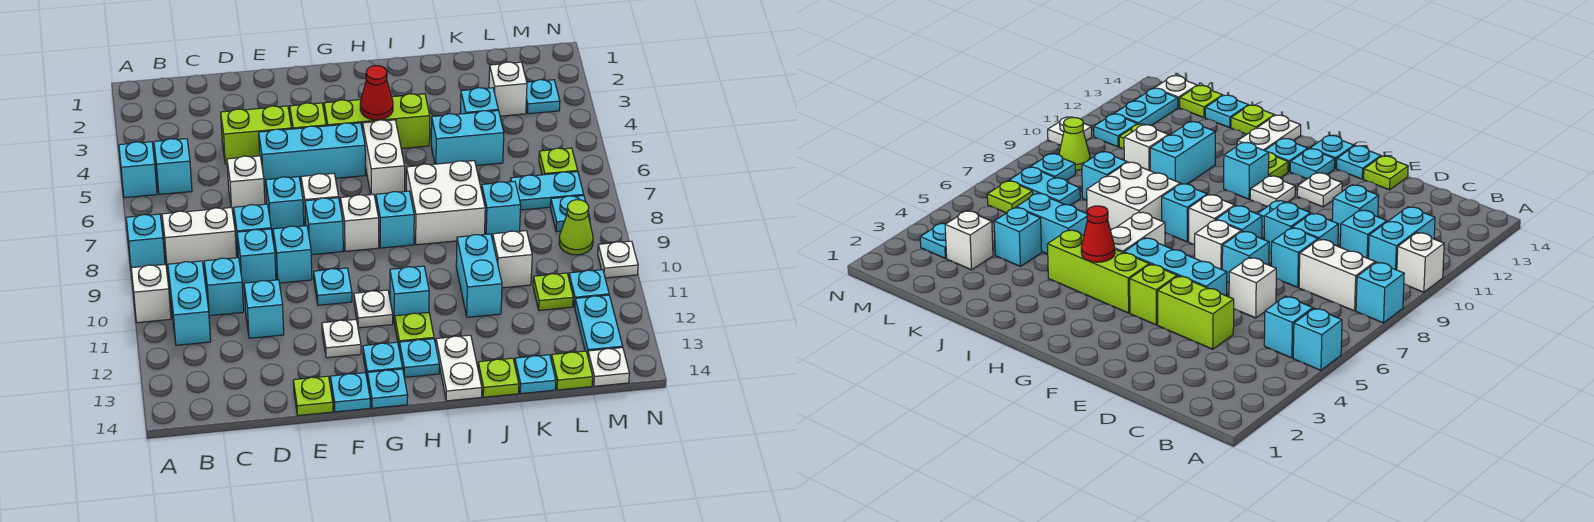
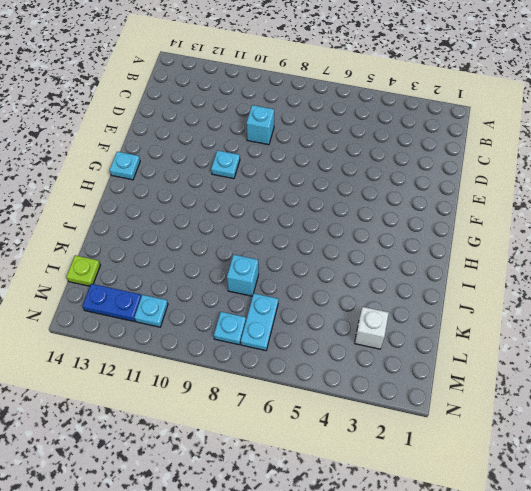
blue plate M12:M13 level 1 -> cyan plate M12:M13 level 1
none -> cyan brick A5 level 1
none -> cyan brick A8 level 1
none -> white brick A10 level 1
none -> cyan brick B5 level 1

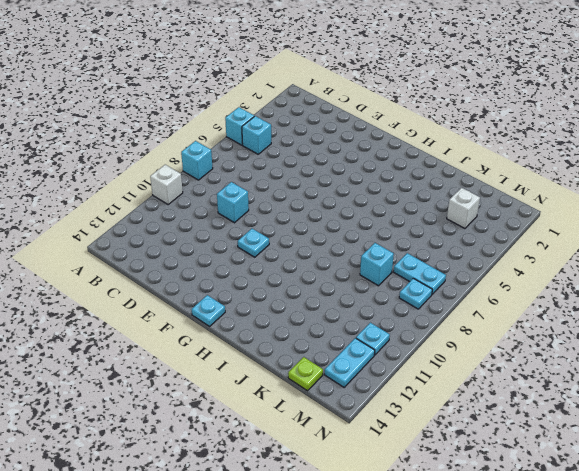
none -> white brick B8:C8 level 1
none -> cyan brick B10:B11 level 1
none -> cyan brick C10 level 1
none -> lime brick D4:E4 level 1

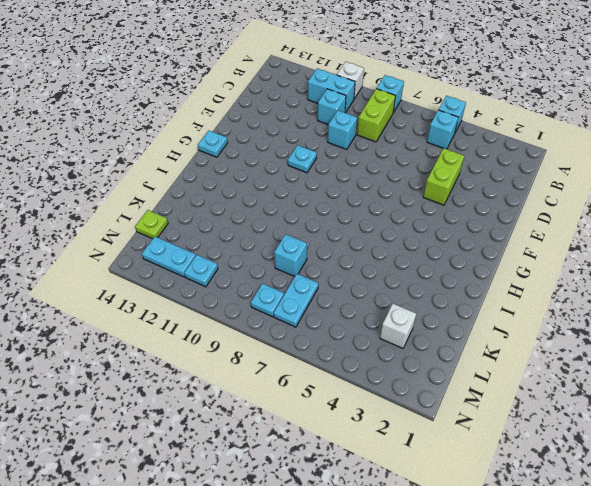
lime brick B8:C8 level 1 -> white brick B8:C8 level 1
none -> white brick D6 level 1
none -> cyan brick D8 level 1
none -> cyan brick D11 level 1
none -> cyan brick E5:G5 level 1

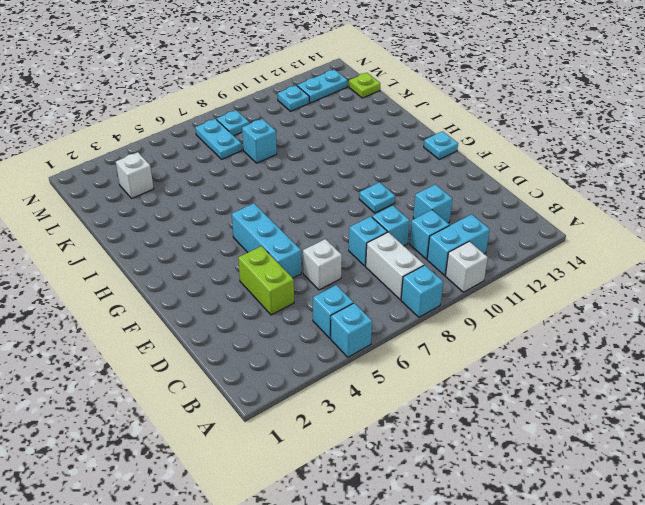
none -> cyan brick E7 level 1
none -> cyan brick E9 level 1
none -> lime plate E14 level 1
none -> lime brick F4 level 1

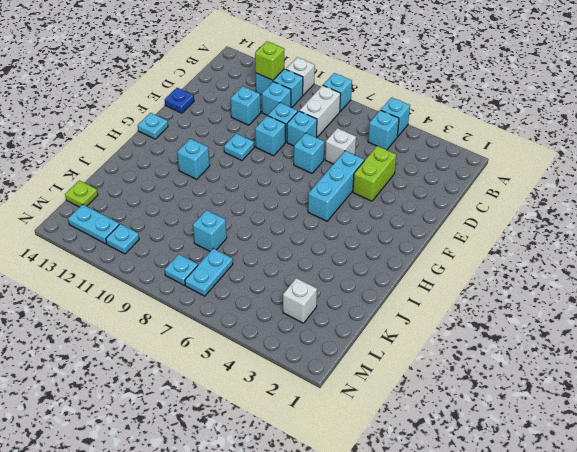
lime brick B11 level 2 -> lime brick F4 level 1
blue plate E14 level 1 -> lime plate E14 level 1
none -> white brick F7 level 1
none -> cyan brick F8 level 1
none -> white plate F12 level 1
none -> cyan plate F14 level 1

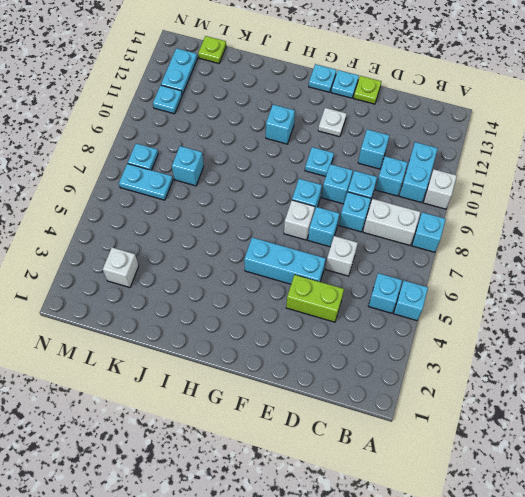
none -> lime brick F4 level 1
none -> lime brick G4:I4 level 1
none -> white brick G8 level 1
none -> white plate G11 level 1

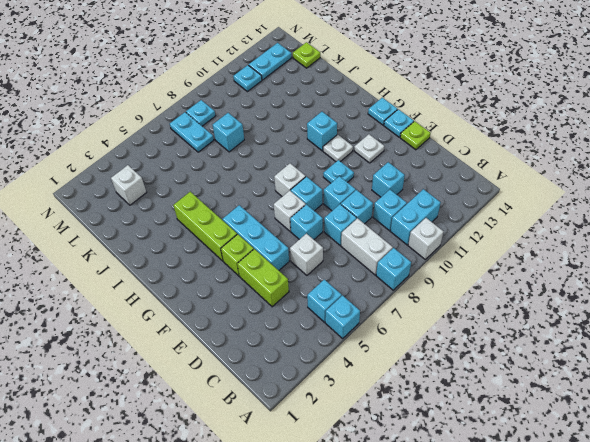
none -> cyan plate G13 level 1
none -> white brick H5:H6 level 1
none -> cyan brick H8 level 1
none -> lime plate H12 level 1

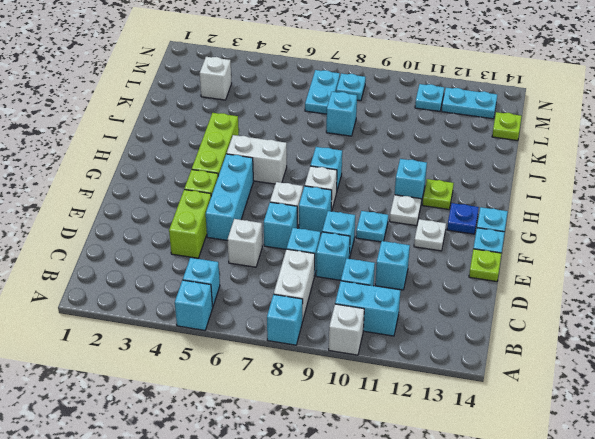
blue plate G13 level 1 -> cyan plate G13 level 1
none -> cyan plate H13 level 1
none -> white brick I7:J8 level 1
none -> white plate I13:I14 level 1
none -> cyan brick J5:K5 level 1

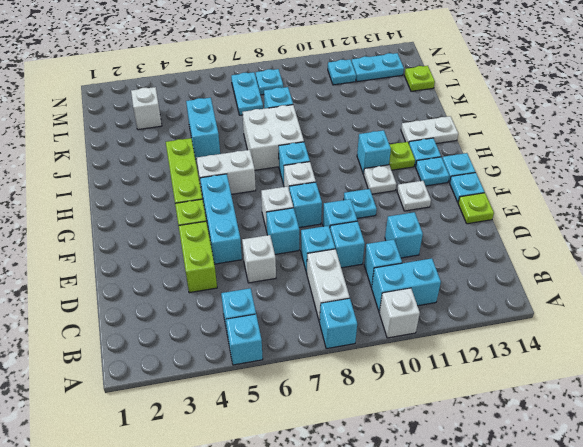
none -> cyan brick J10:J11 level 1
none -> lime plate J14 level 1
none -> cyan brick K4 level 1
none -> white brick K10 level 1

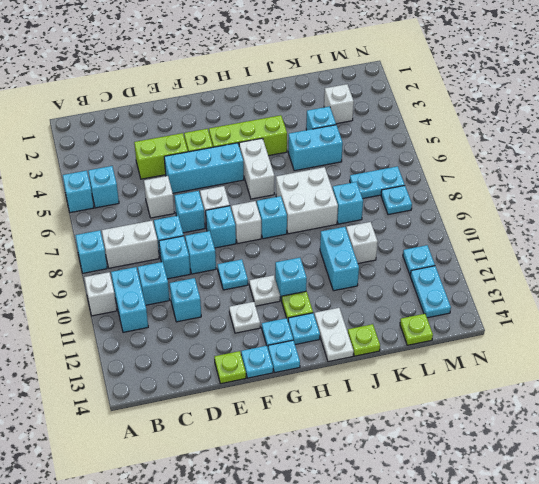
none -> cyan plate K14 level 1
none -> lime plate L11 level 1
none -> cyan plate M3 level 1
none -> lime plate M6 level 1

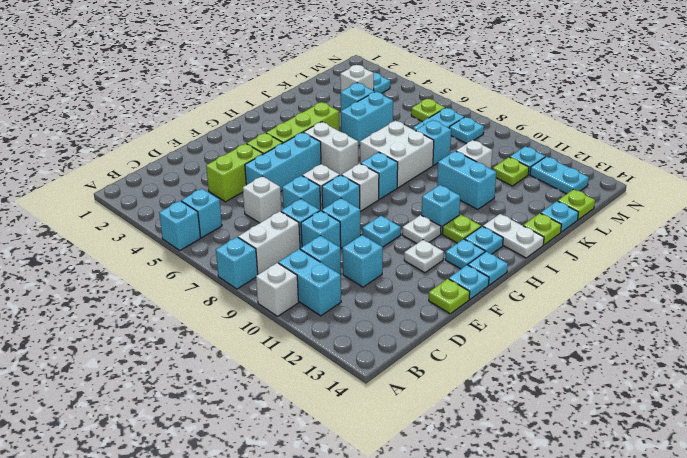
none -> lime cone M9 level 1
none -> white plate M14 level 1
none -> white plate N10 level 1
none -> red cone H4 level 2

